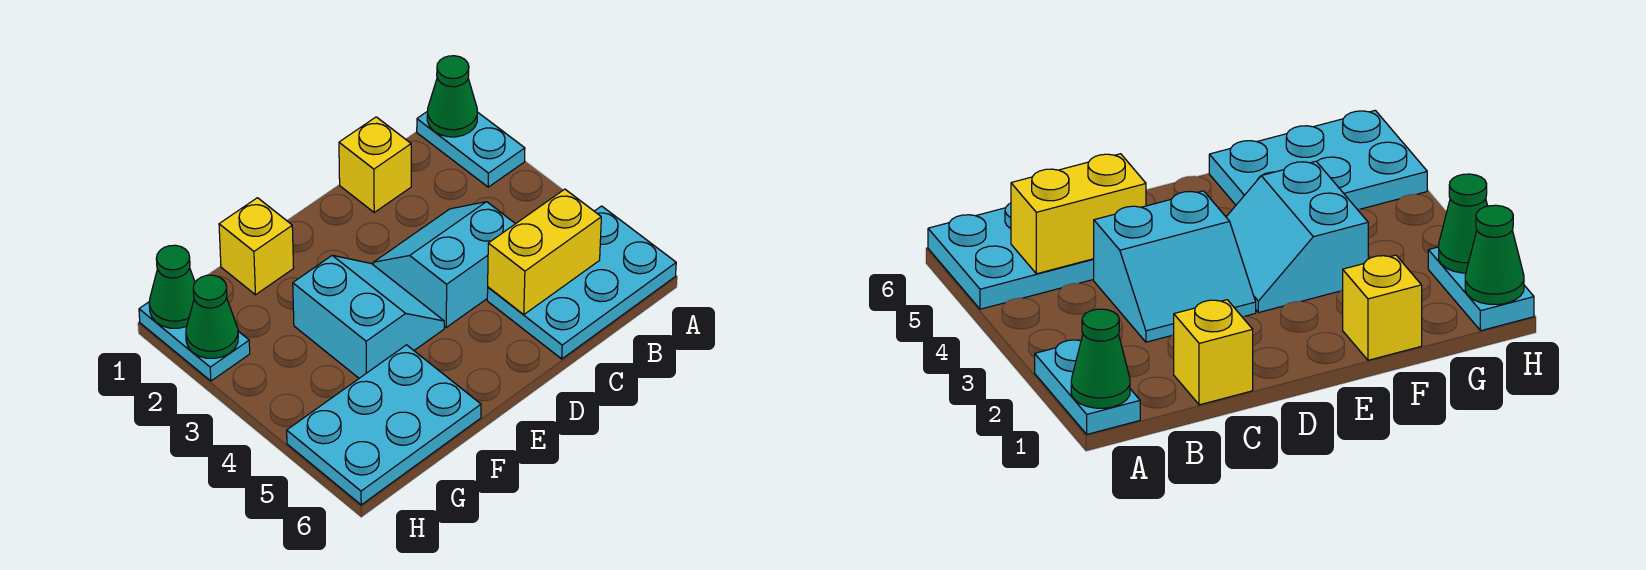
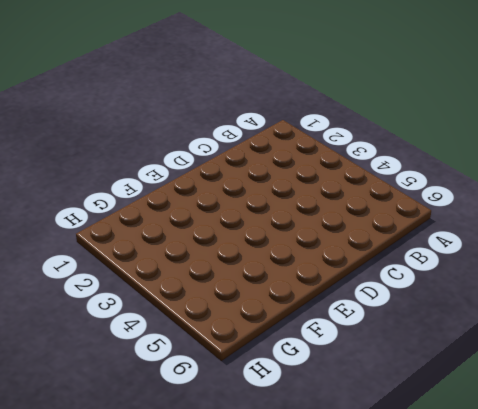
none -> cyan plate A1:A2 level 1
none -> cyan plate A5:C6 level 1
none -> yellow brick C1 level 1

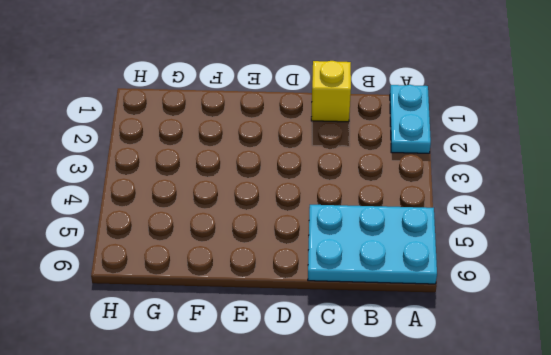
none -> cyan slope C3:D4 level 1 top 4
none -> cyan slope E3:F4 level 1 top F
none -> yellow brick F1 level 1

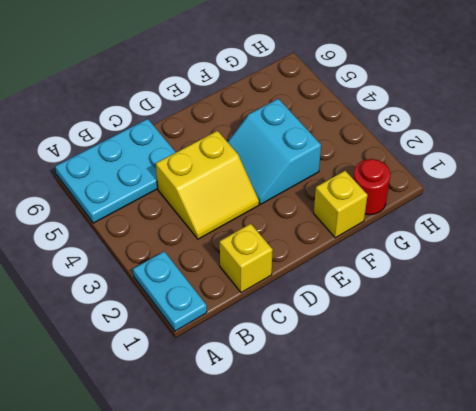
yellow slope C3:D4 level 1 top 4 -> cyan slope C3:D4 level 1 top 4
red round brick G1 level 1 -> none
none -> cyan plate F5:H6 level 1
none -> cyan plate H1:H2 level 1
none -> green cone A1 level 2

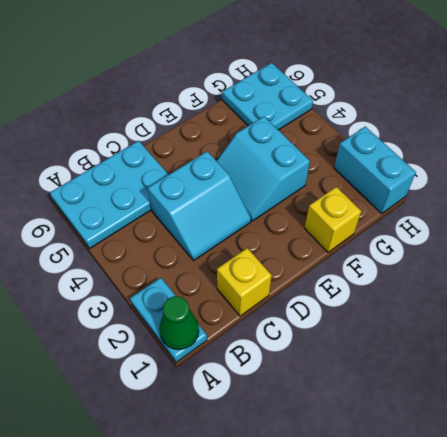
cyan plate G5:H6 level 1 -> cyan plate F5:H6 level 1
cyan brick H1:H2 level 1 -> cyan plate H1:H2 level 1
none -> yellow brick B5:C5 level 2
none -> green cone H1 level 2
none -> green cone H2 level 2

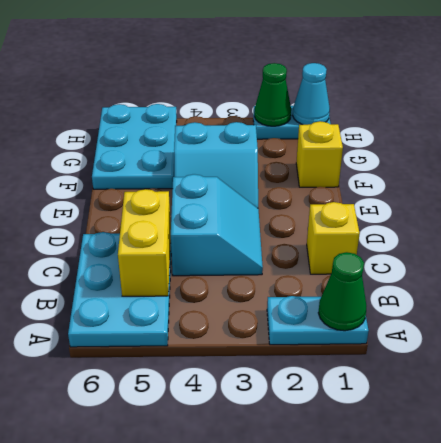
cyan cone H1 level 2 -> green cone H1 level 2

